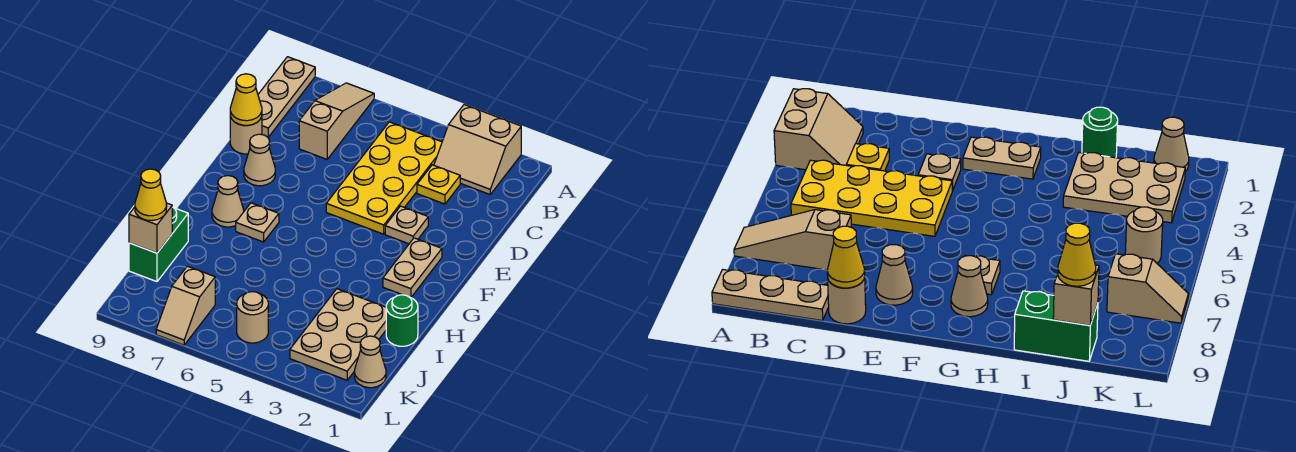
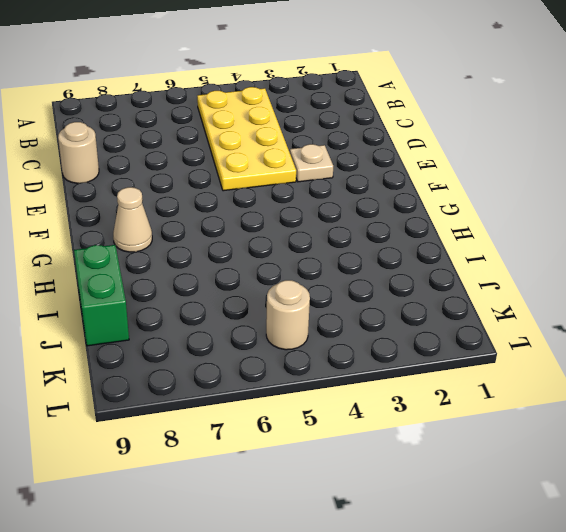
none -> tan slope A2:B3 level 1 top A
none -> tan slope A7:C7 level 1 top C
none -> tan plate A9:C9 level 1

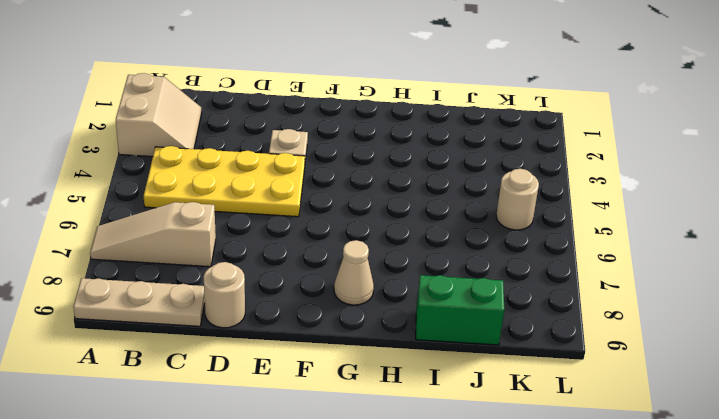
none -> yellow plate C3 level 1
none -> tan cone E8 level 1
none -> tan plate F2:G2 level 1

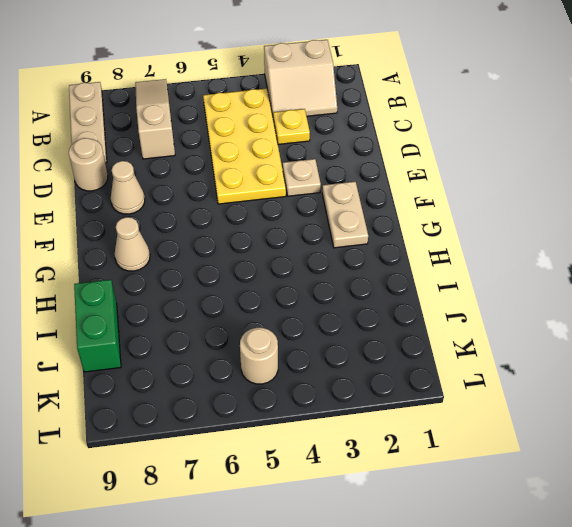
none -> tan plate G7 level 1
none -> green round brick I1 level 1
none -> tan plate I2:K3 level 1

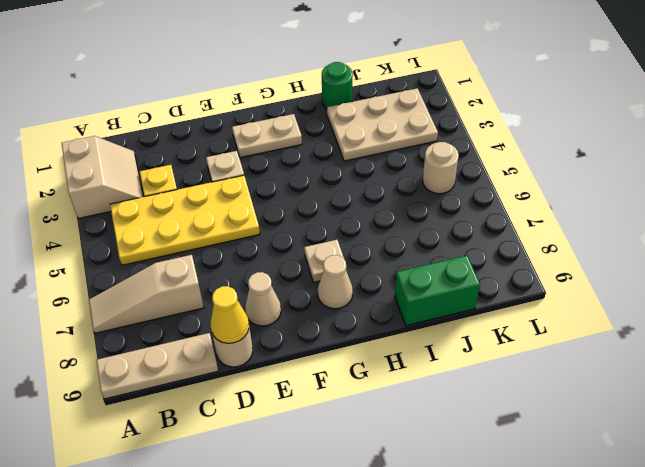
none -> tan cone K1 level 1
none -> tan slope K7:L7 level 1 top K
none -> tan brick J9 level 2

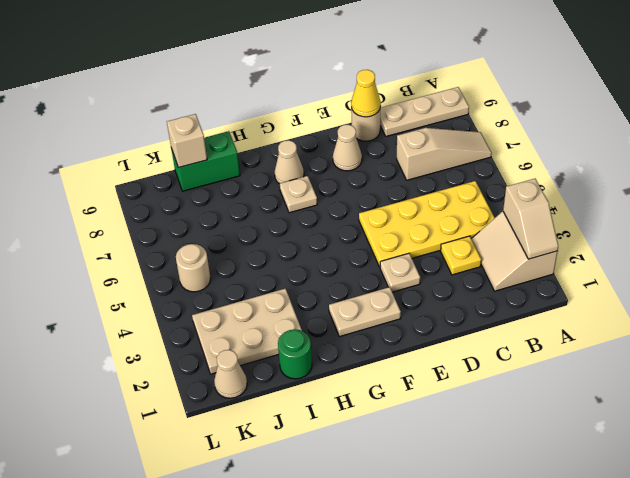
tan slope A2:A3 level 2 top 3 -> tan slope K7:L7 level 1 top K
none -> yellow cone J9 level 3

